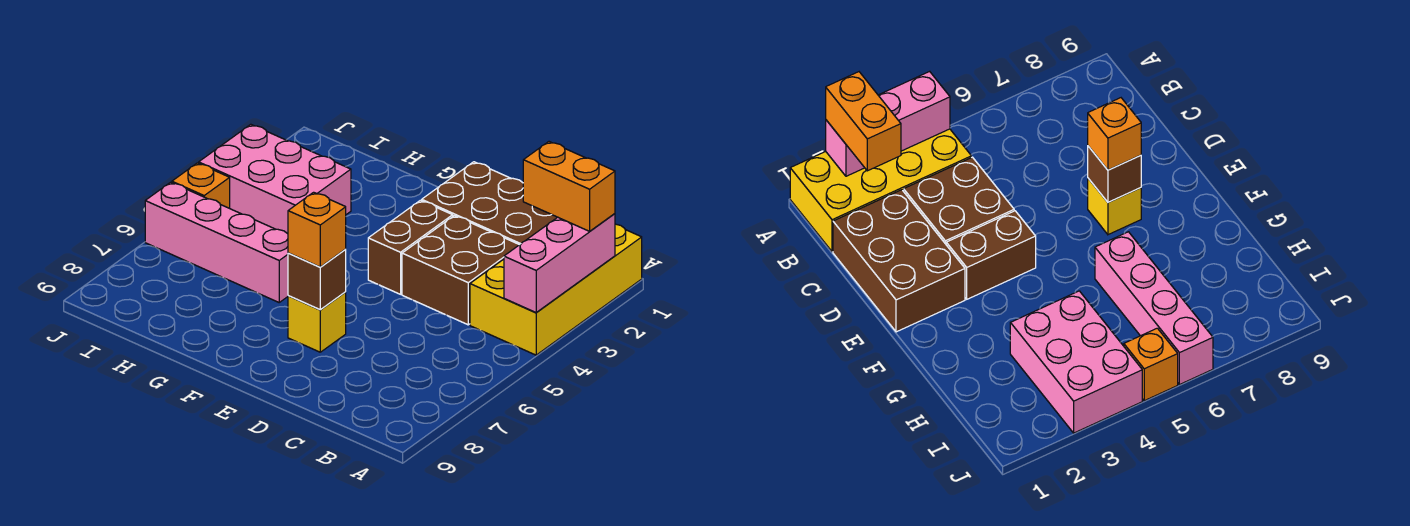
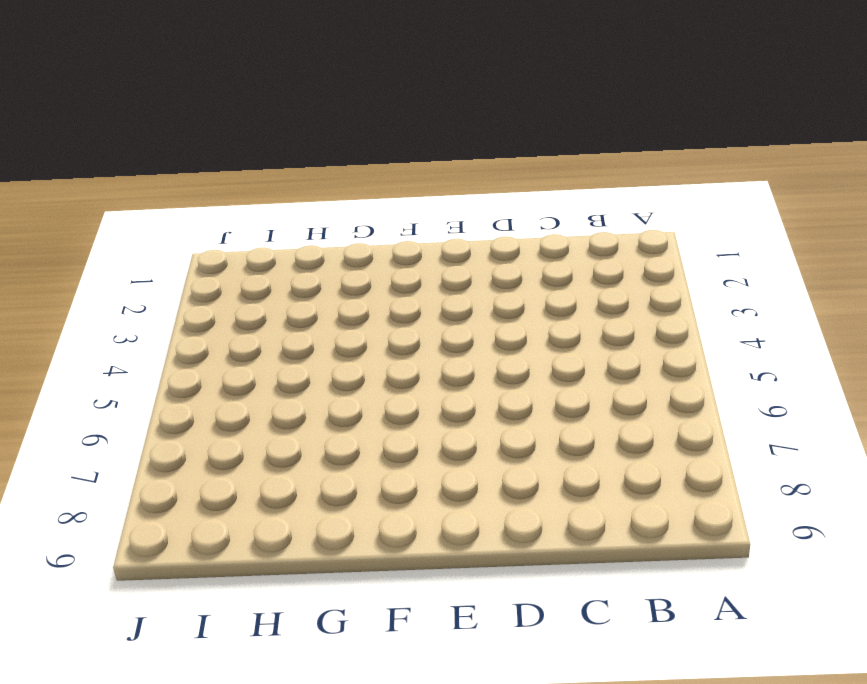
none -> yellow brick A1:B4 level 1
none -> brown brick C1:E2 level 1
none -> brown brick C3:D4 level 1

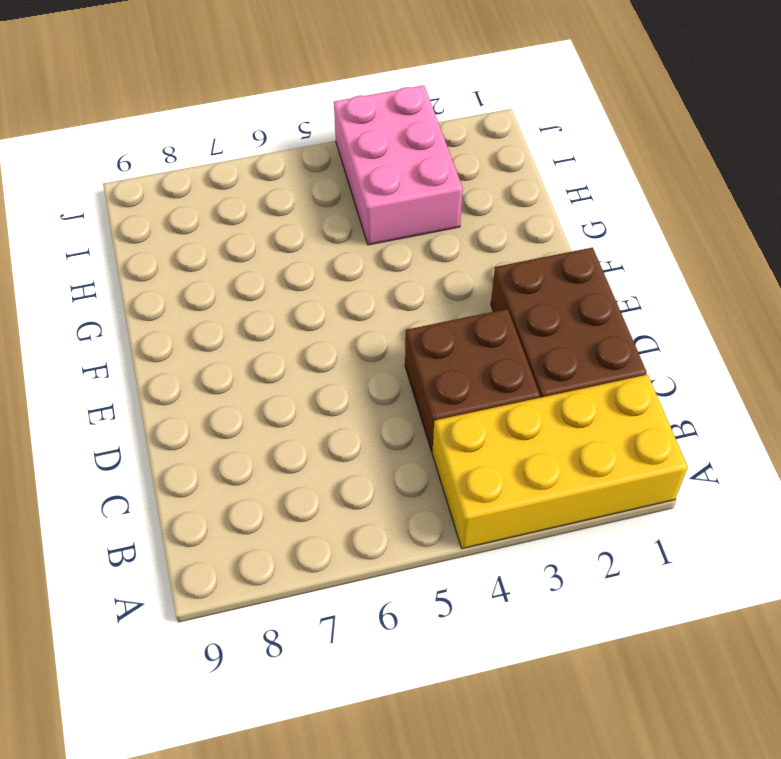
none -> brown brick E3:E4 level 1
none -> yellow brick E7 level 1
none -> pink brick G6:J6 level 1

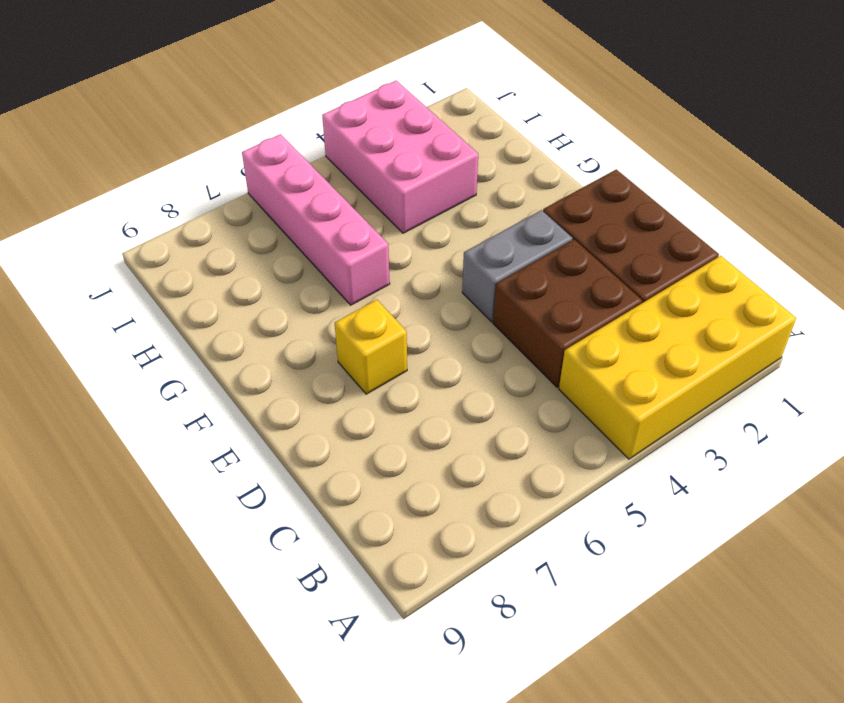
grey brick E3:E4 level 1 -> brown brick E3:E4 level 1
none -> orange brick J5 level 1
none -> pink brick A2:A4 level 2
none -> brown brick E7 level 2

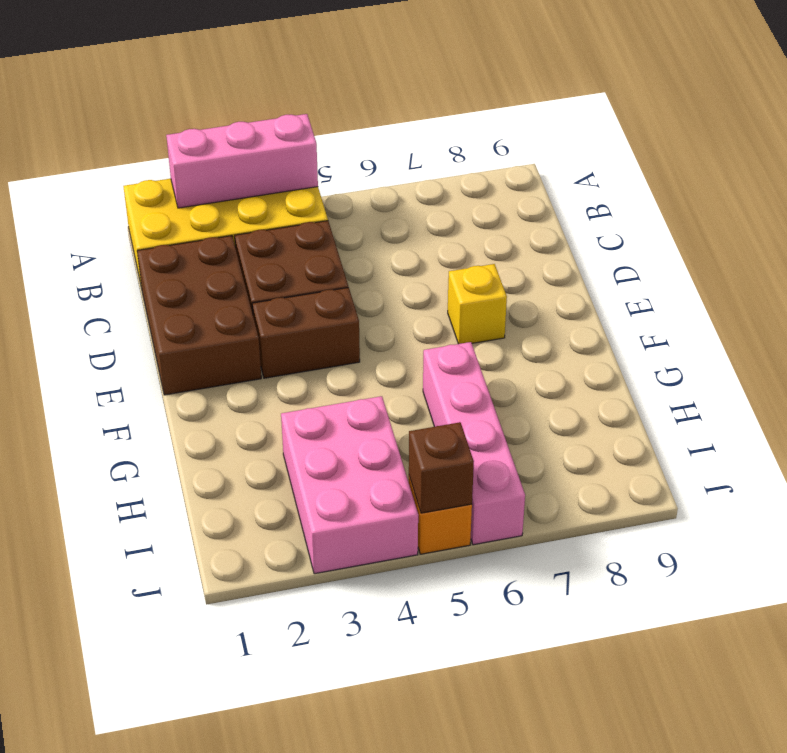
brown brick J5 level 2 -> brown brick E7 level 2
none -> orange brick A2:B2 level 3
none -> orange brick E7 level 3

